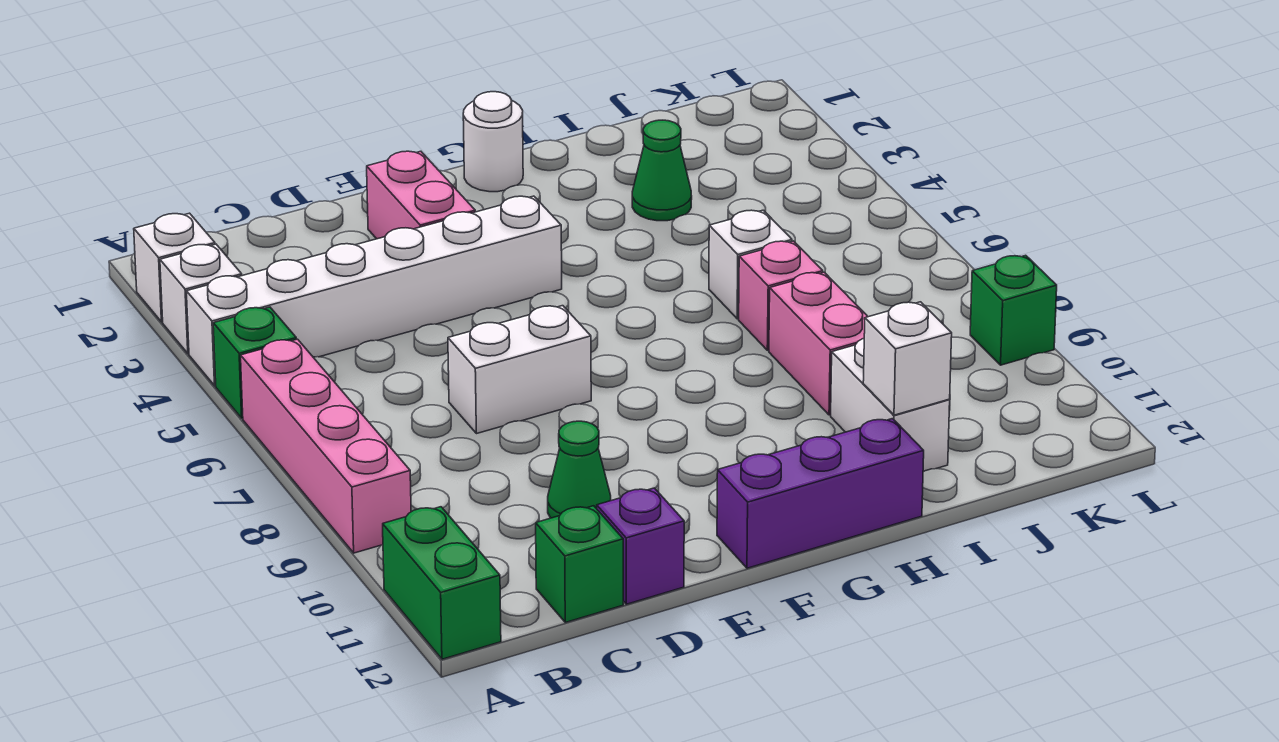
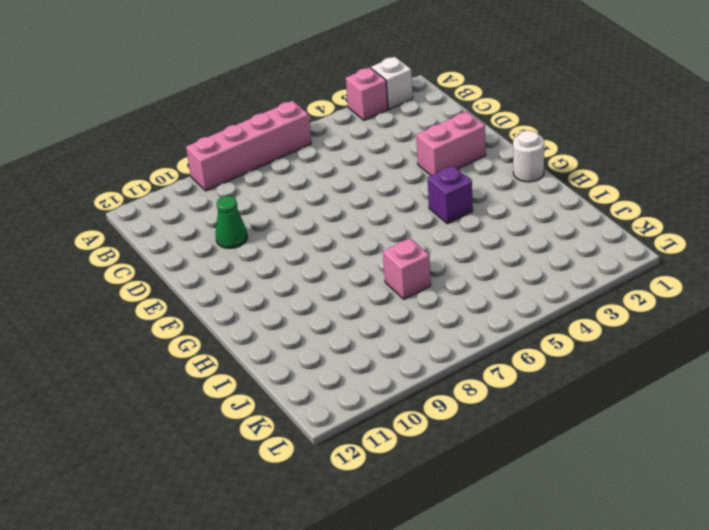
pink brick A3 level 1 -> white brick A3 level 1
purple brick G4 level 1 -> purple brick D12 level 1
none -> white brick A4:F4 level 1
none -> green brick A5 level 1
none -> green brick A11:A12 level 1

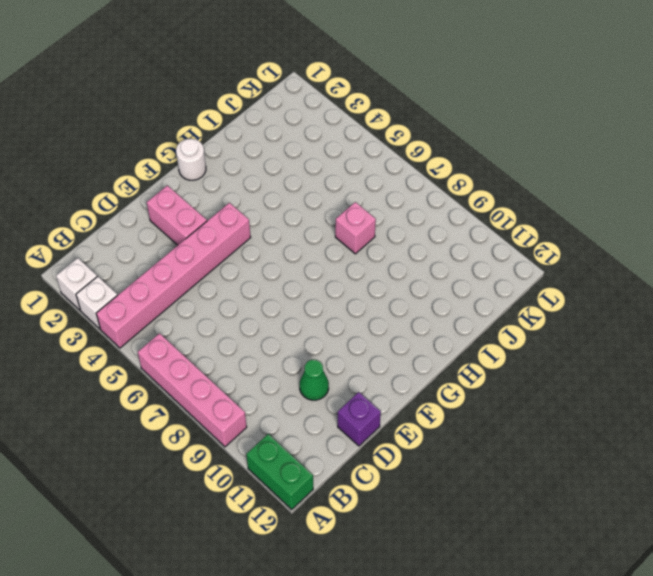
pink brick A4:F4 level 1 -> white brick A4:F4 level 1
none -> green brick A5 level 1
none -> green brick C12 level 1
none -> white brick D7:E7 level 1

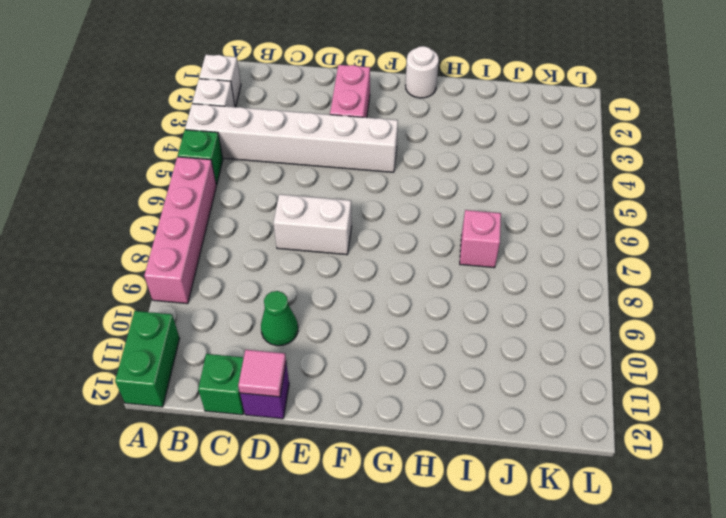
pink tile D12 level 2 -> none
none -> purple brick F12:H12 level 1
none -> green cone I3 level 1
none -> white brick I6 level 1

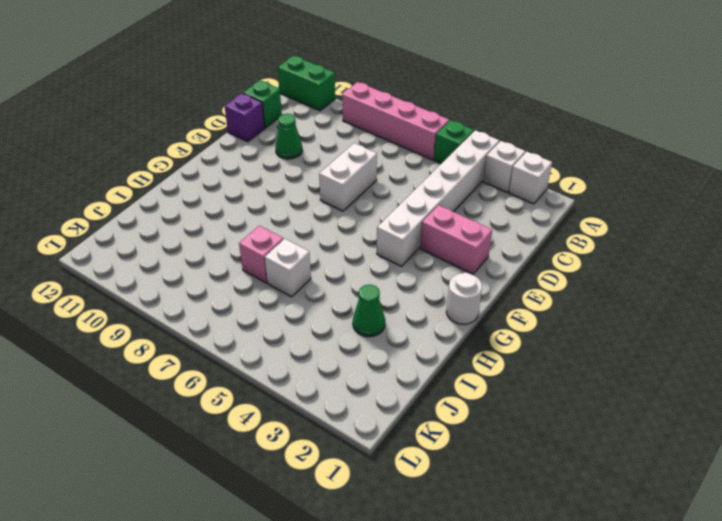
none -> purple brick F12:H12 level 1
none -> pink brick I8:I9 level 1
none -> white brick I10:I11 level 1

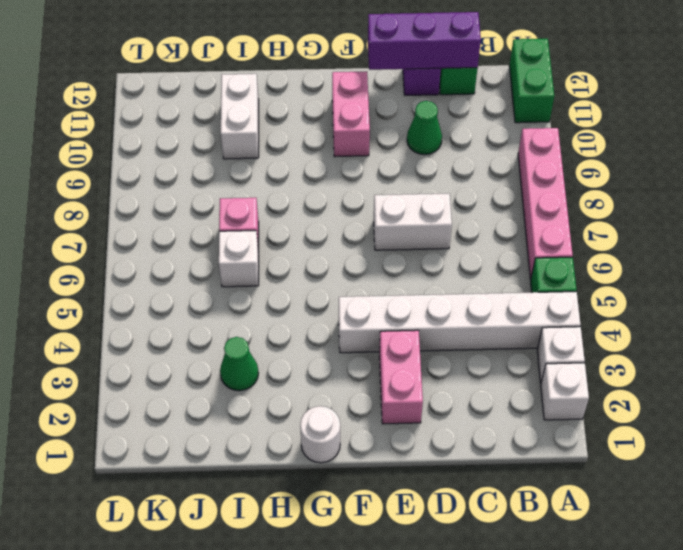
purple brick C12:E12 level 2 -> purple brick F12:H12 level 1
pink brick F10:F11 level 1 -> pink brick I8:I9 level 1
none -> green brick L9 level 1
none -> white brick I11 level 2

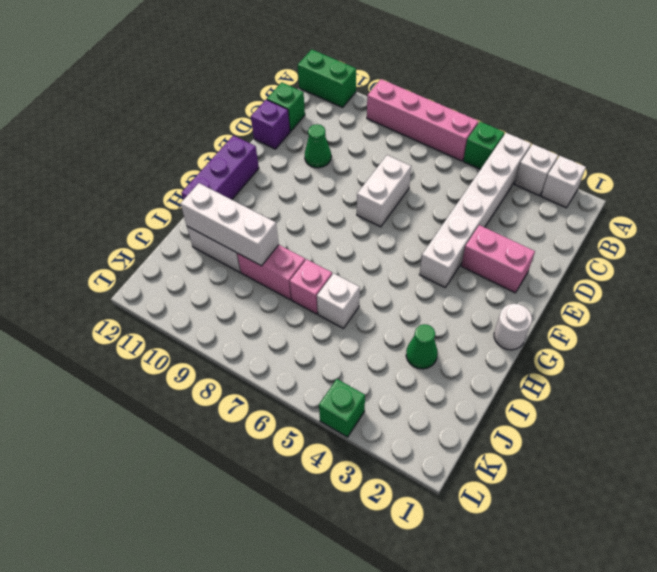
white brick I9:I11 level 2 -> white brick I11 level 2
green brick L4 level 1 -> green brick L9 level 1

